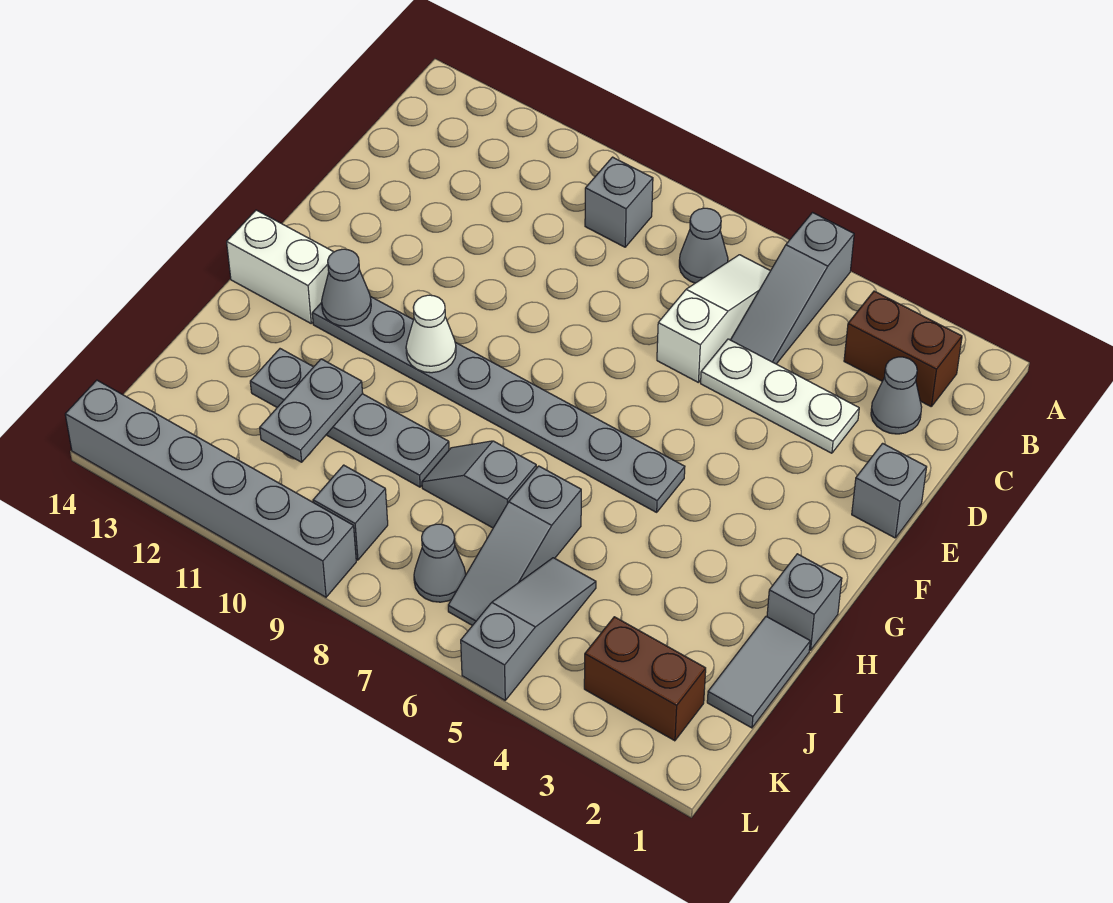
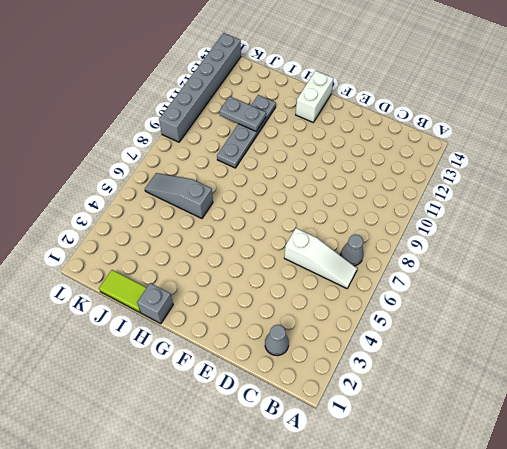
lime tile I1:J1 level 1 -> grey tile I1:J1 level 1
none -> grey slope A5:C5 level 1 top A
none -> brown brick B2:B3 level 1
none -> grey brick B9 level 1

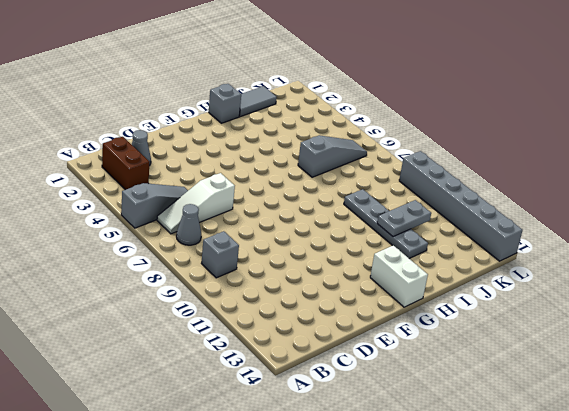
none -> white plate D3:D5 level 1
none -> grey brick E1 level 1
none -> grey plate G5:G12 level 1

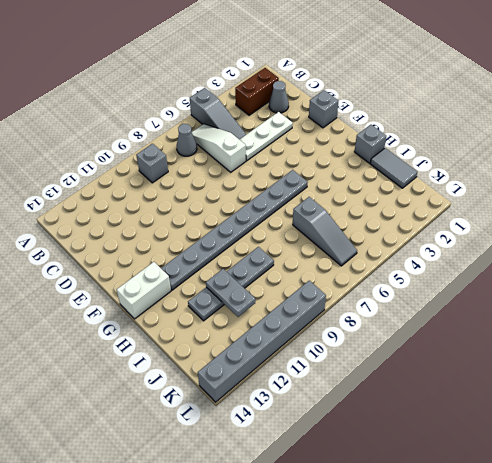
none -> grey slope I7:I8 level 1 top 7
none -> grey slope J5:L5 level 1 top L
none -> brown brick K2:K3 level 1

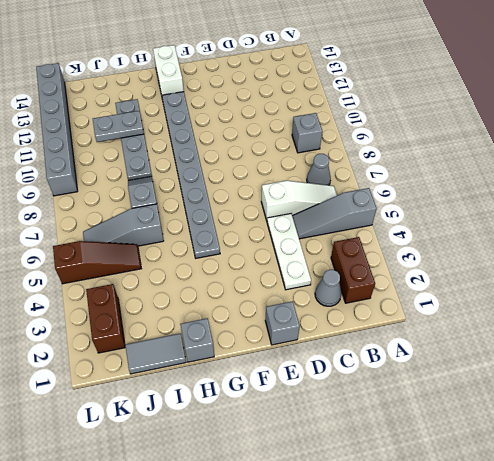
brown slope J5:L5 level 1 top L -> grey slope J5:L5 level 1 top L
none -> grey cone K7 level 1
none -> grey brick K9 level 1
none -> white cone G10 level 2

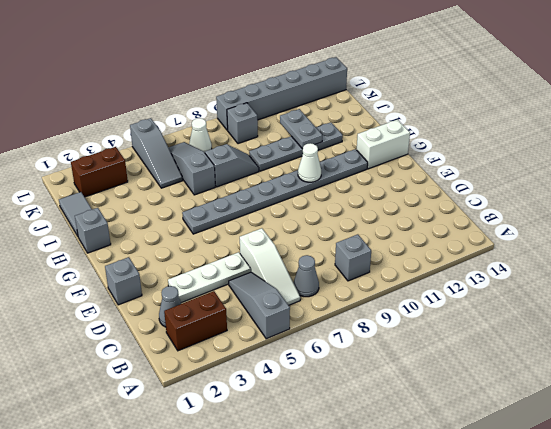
white cone K7 level 1 -> grey cone K7 level 1
none -> grey cone G12 level 2

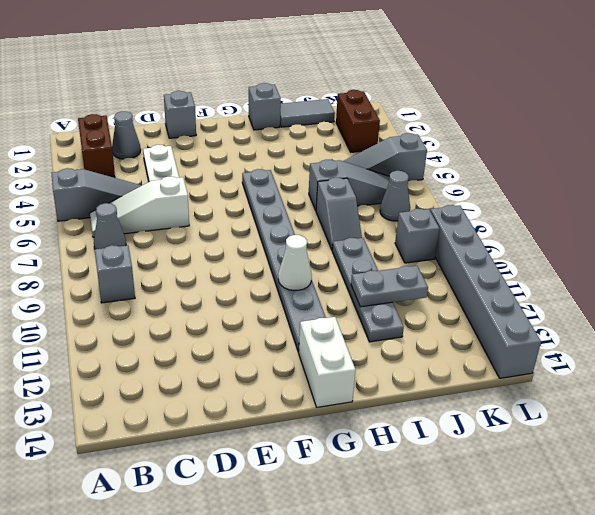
none -> grey cone G12 level 2

